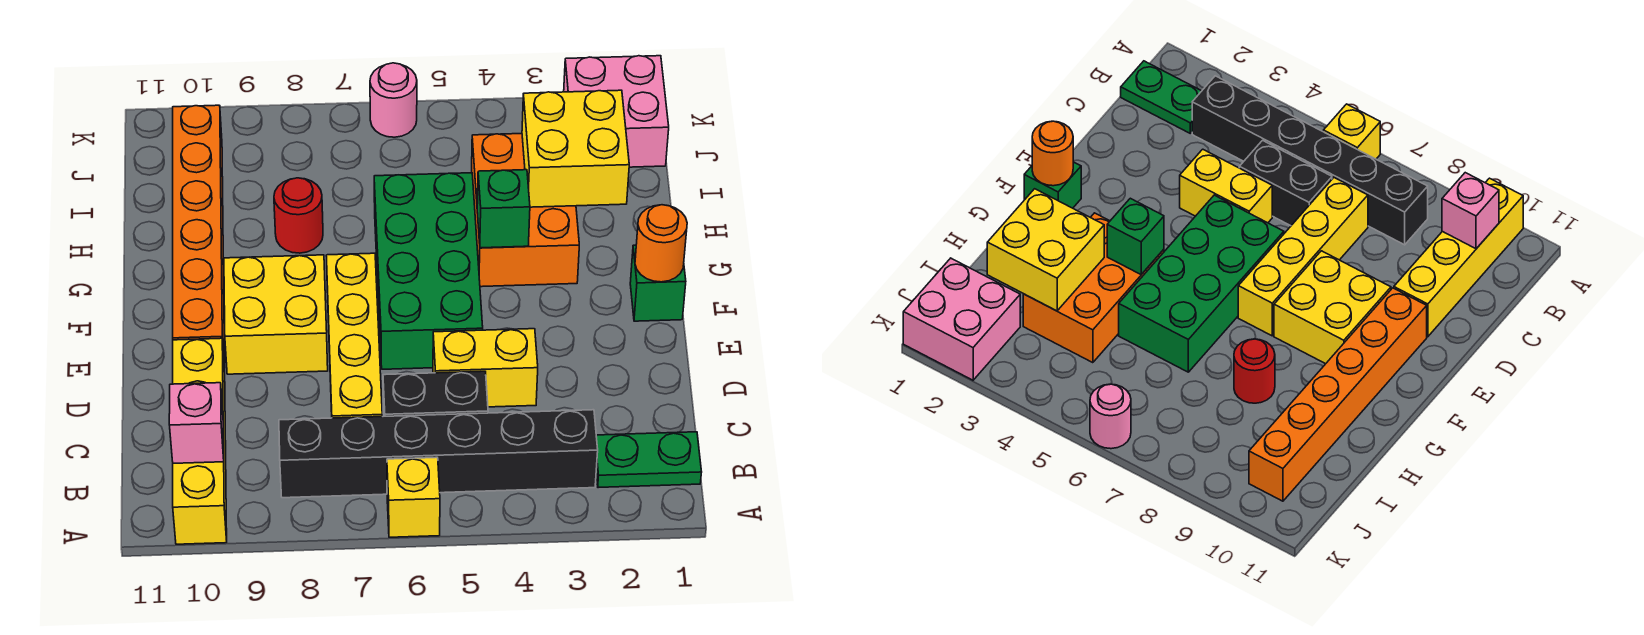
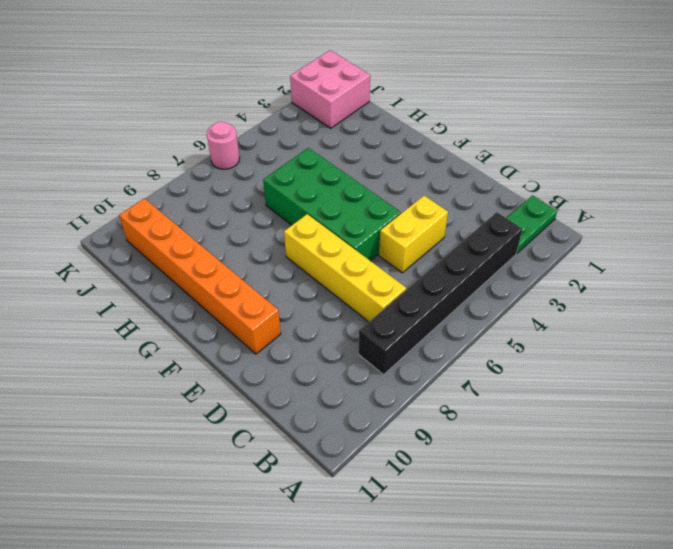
none -> yellow brick A6 level 1
none -> yellow brick A10:D10 level 1
none -> black brick C5:C6 level 1

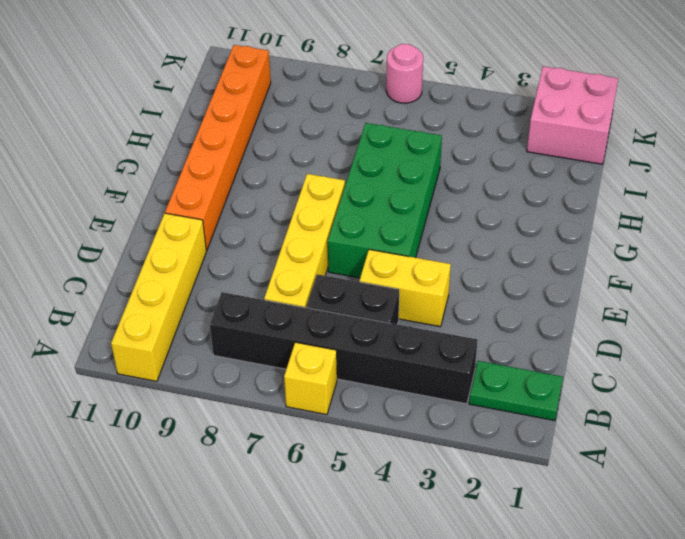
none -> yellow brick E8:F9 level 1
none -> green brick F1 level 1
none -> orange brick G3:I4 level 1

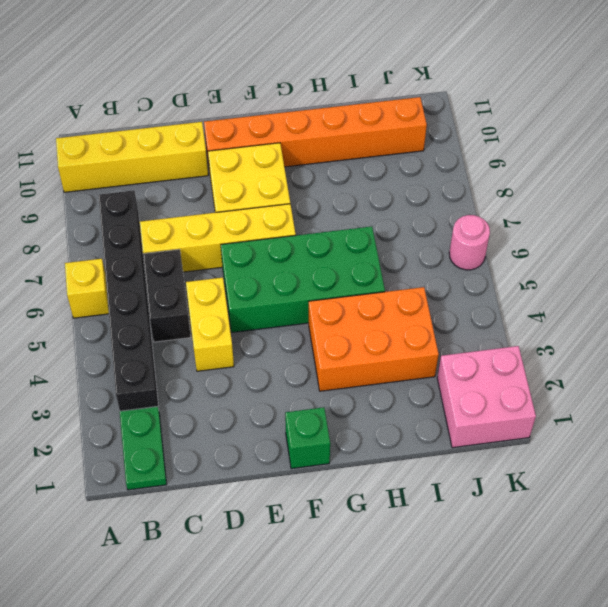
none -> red round brick H8 level 1
none -> pink brick B10 level 2
none -> orange round brick F1 level 2

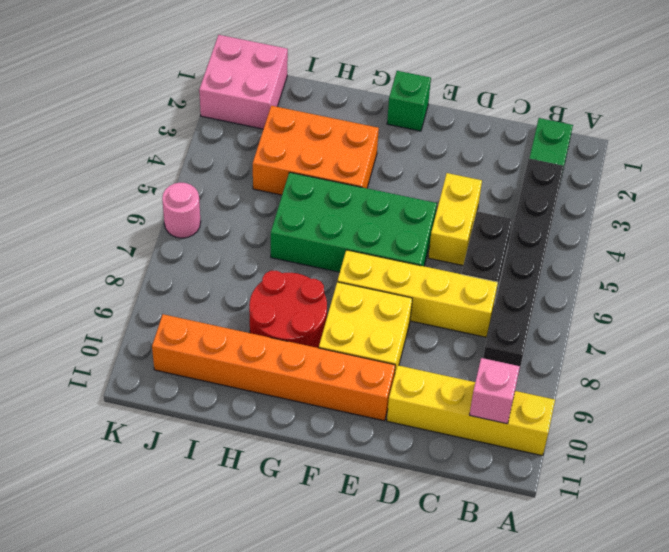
red round brick G8:H9 level 1 -> red round brick H8 level 1
none -> yellow brick A6 level 1
none -> orange round brick F1 level 2
none -> green brick G4 level 2

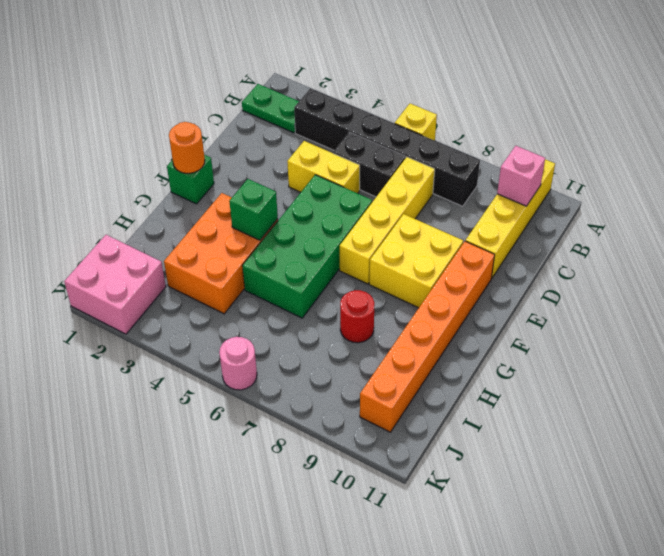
none -> yellow brick H2:I3 level 2

